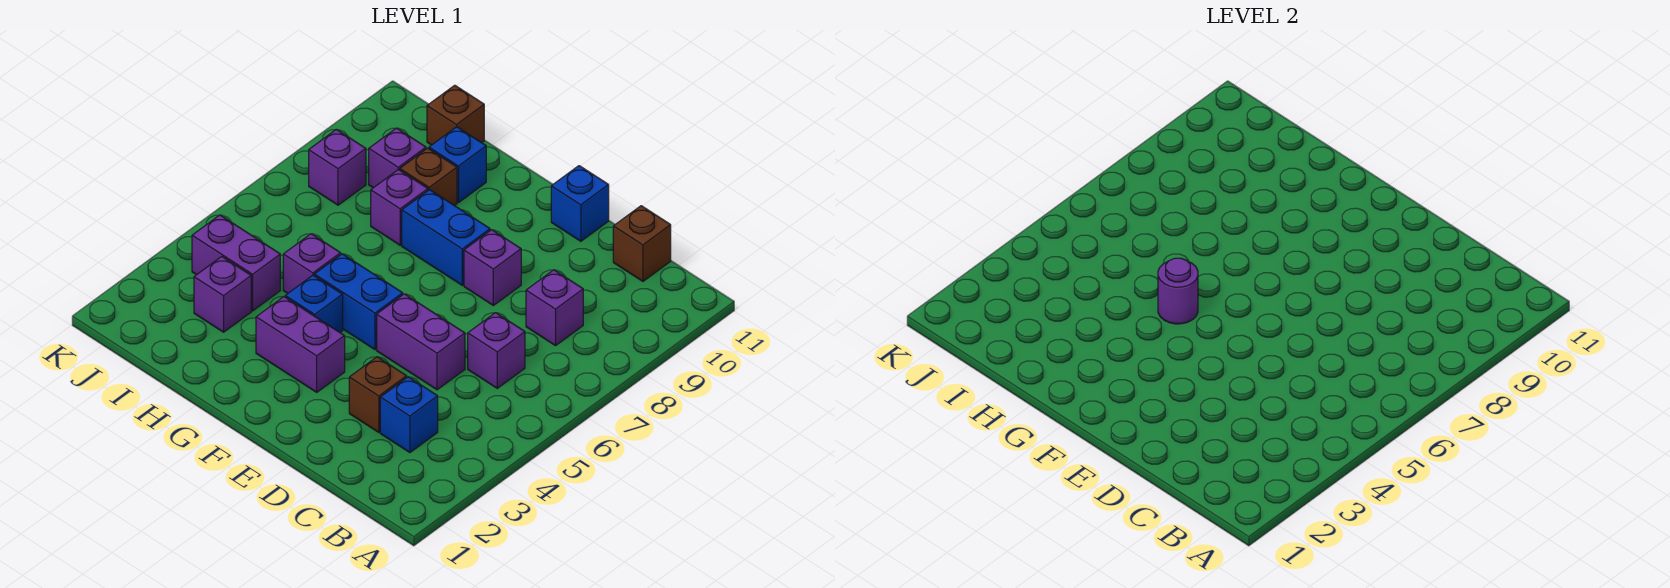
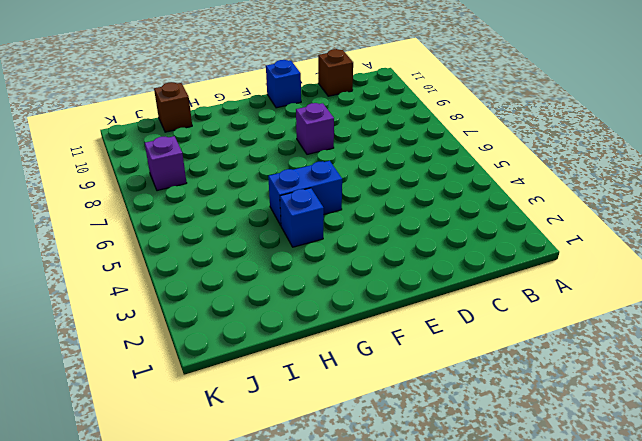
none -> blue brick C3 level 1
none -> purple brick C6 level 1
none -> purple brick C8 level 1

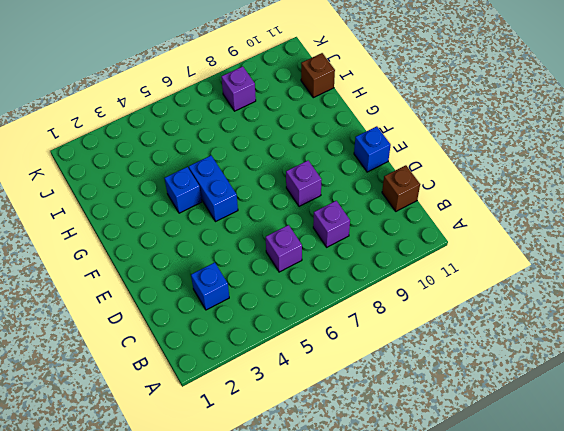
none -> brown brick D3 level 1
none -> purple brick D5:E5 level 1
none -> purple brick F3:G3 level 1

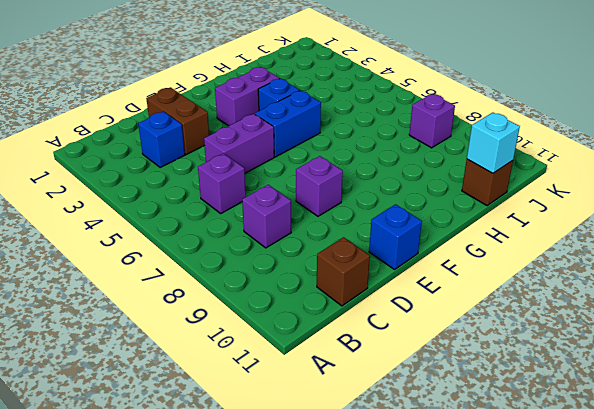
brown brick D2:D3 level 1 -> brown brick D3 level 1
cyan brick I11 level 2 -> none
none -> blue brick F8:G8 level 1
none -> purple brick H5 level 1
none -> purple brick H8 level 1

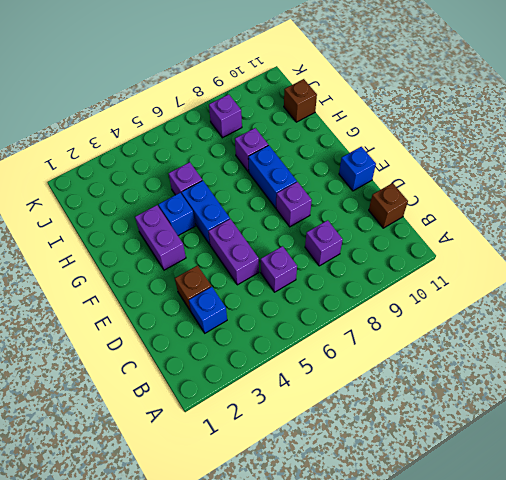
none -> brown brick H9 level 1
none -> blue brick H10 level 1
none -> purple brick I3 level 1

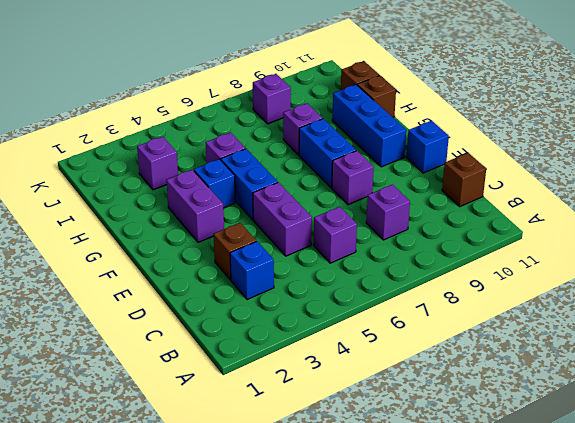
blue brick F10:H10 level 1 -> blue brick H10 level 1
brown brick H11 level 1 -> brown brick H9 level 1
none -> purple brick I4:J4 level 1
none -> purple brick I9 level 1
none -> purple round brick G5 level 2

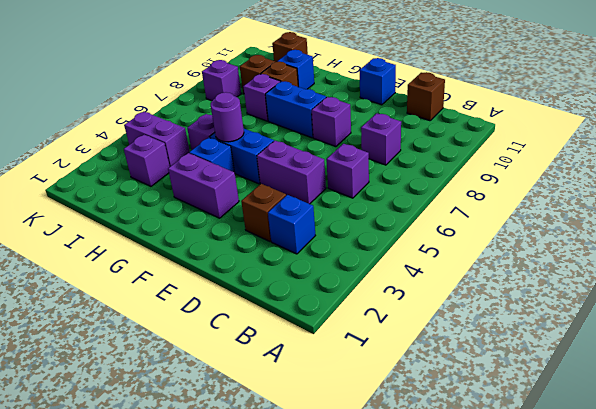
brown brick I9 level 1 -> purple brick I9 level 1

